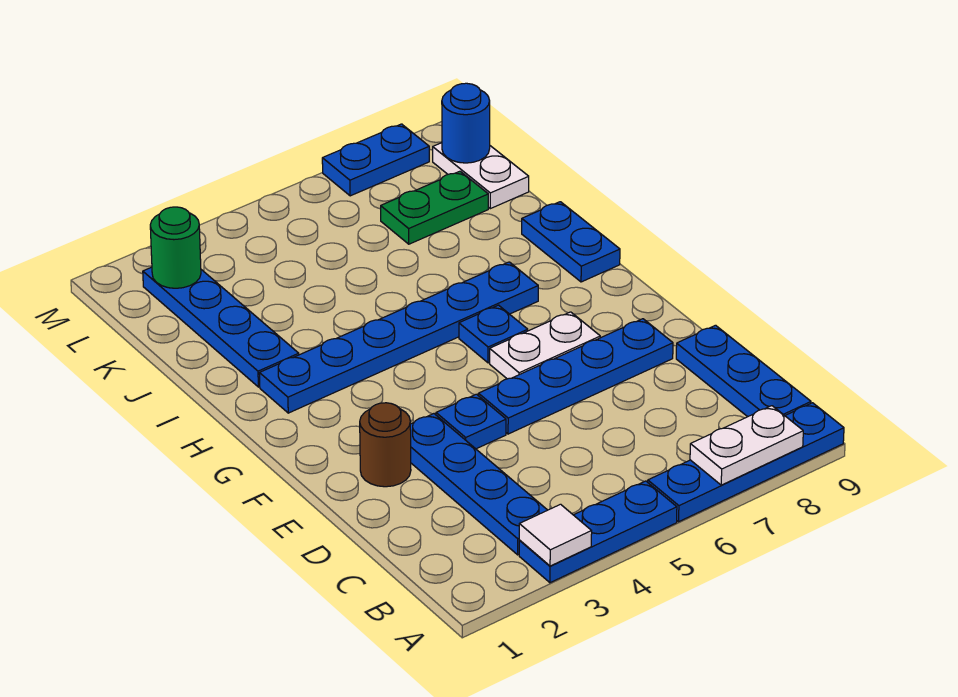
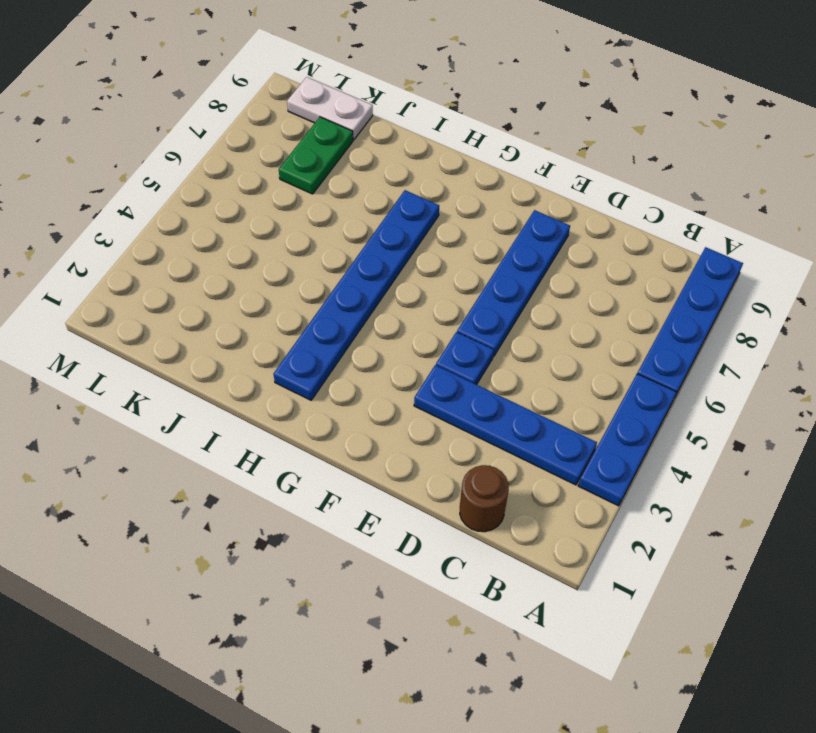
brown round brick C1 level 1 -> brown round brick E2 level 1
none -> blue plate B9:D9 level 1
none -> white plate F6:F7 level 1
none -> blue plate G6 level 1

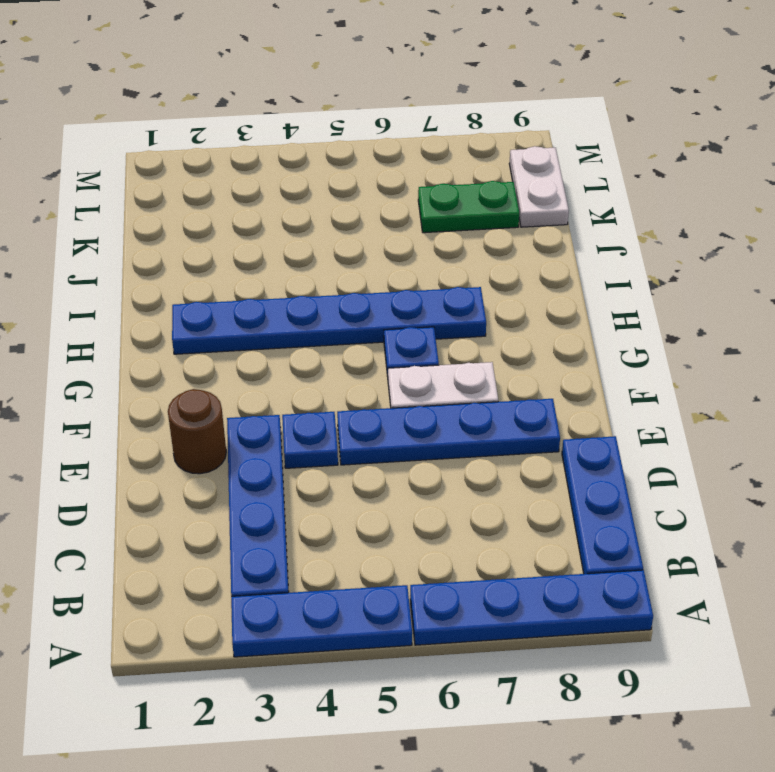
none -> blue plate H9:I9 level 1
none -> blue plate I2:L2 level 1
none -> blue plate M7:M8 level 1

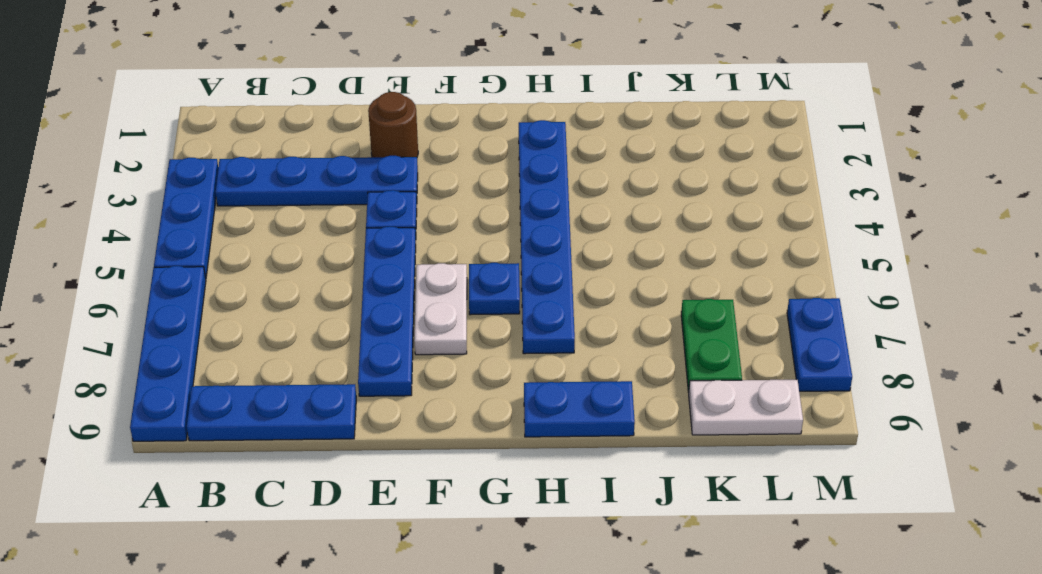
none -> blue plate I2:L2 level 1
none -> white tile A3 level 2
none -> white plate A7:A8 level 2

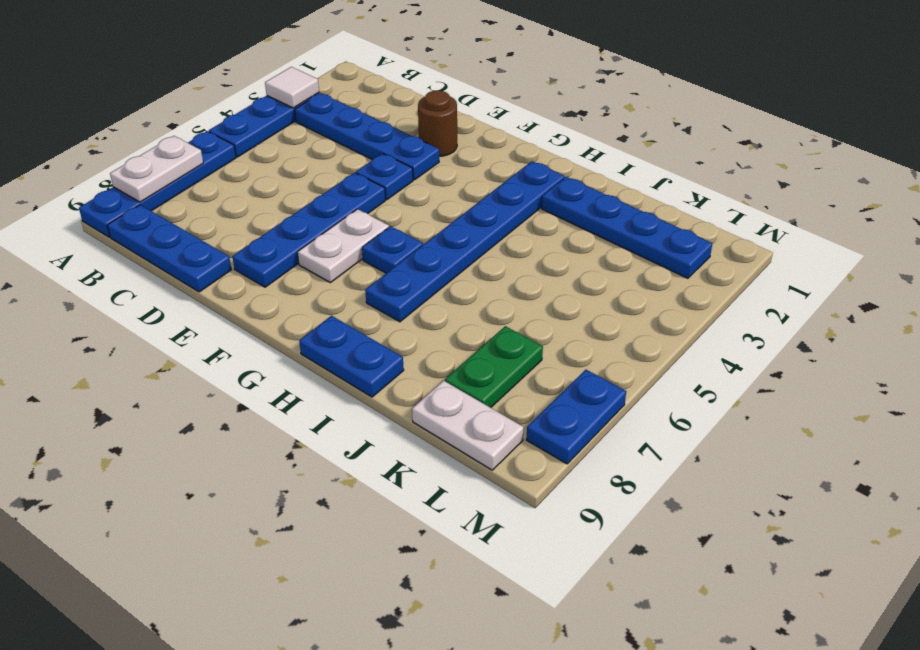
none -> green round brick L2 level 2
none -> blue round brick L9 level 2

